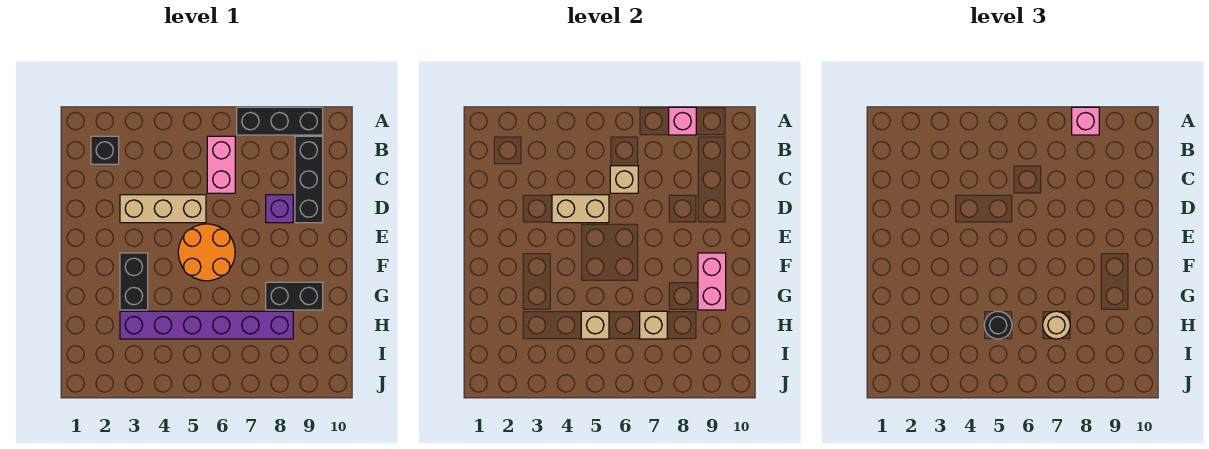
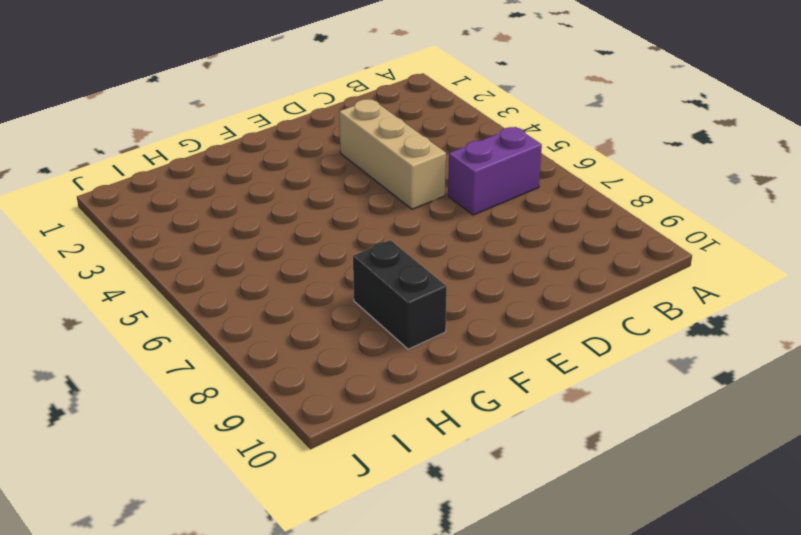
purple brick B6:C6 level 1 -> pink brick B6:C6 level 1
none -> black brick A7:A9 level 1
none -> black brick B2 level 1
none -> black brick B9:D9 level 1

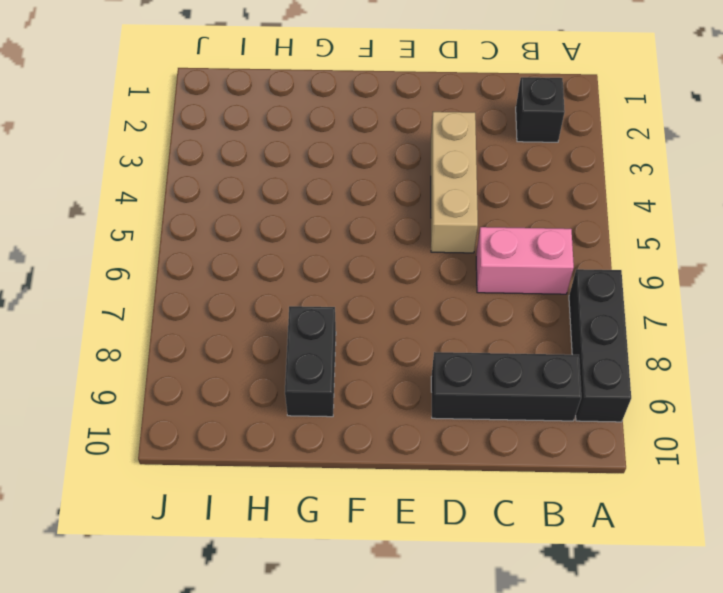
none -> purple brick D8 level 1
none -> orange round brick E5:F6 level 1
none -> black brick F3:G3 level 1

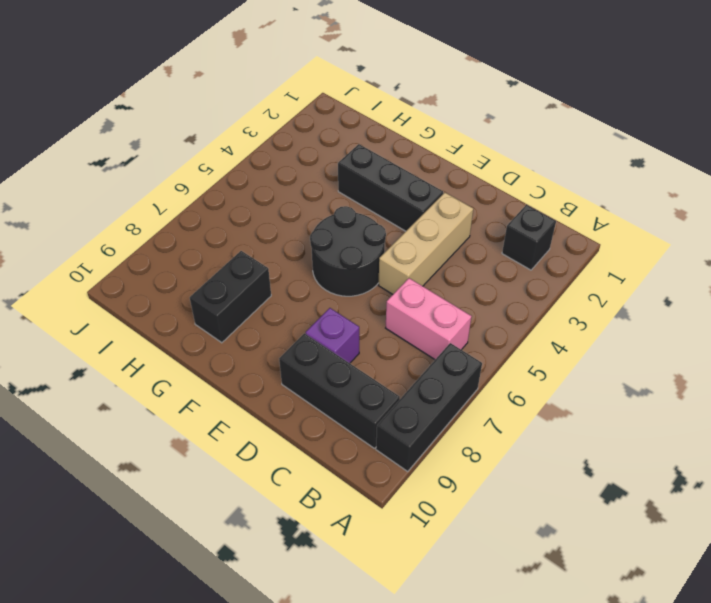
black brick E3:G3 level 1 -> black brick F3:G3 level 1
black round brick E5:F6 level 1 -> orange round brick E5:F6 level 1
none -> purple brick H3:H8 level 1
none -> pink brick A8 level 2
none -> tan brick C6 level 2

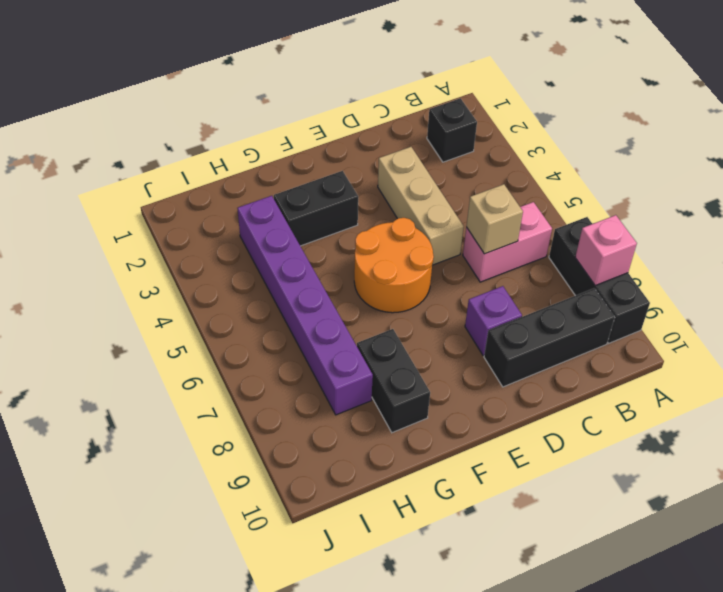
none -> tan brick D4:D5 level 2
none -> pink brick F9:G9 level 2
none -> tan brick H5 level 2

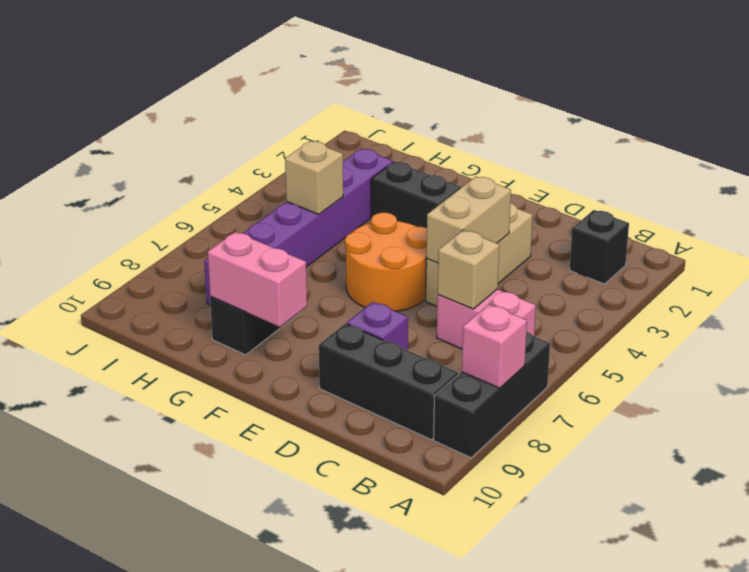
none -> tan brick H7 level 2
none -> pink brick A8 level 3
none -> black round brick H5 level 3

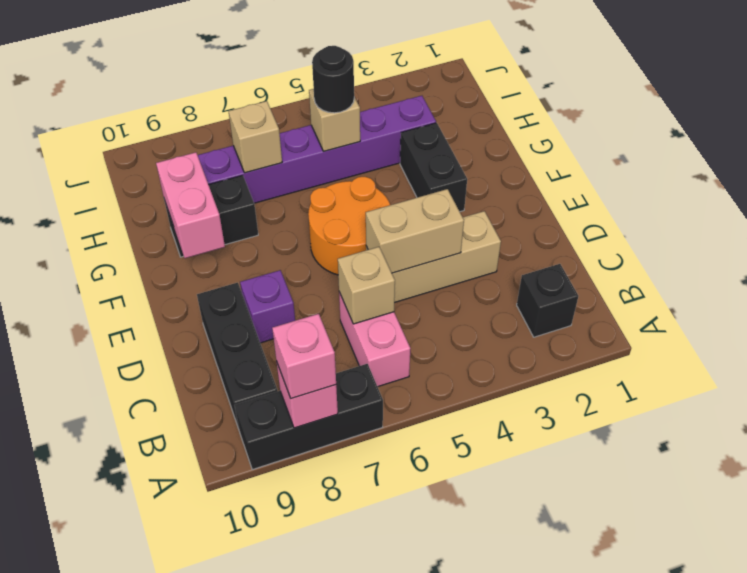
none -> tan round brick H7 level 3

